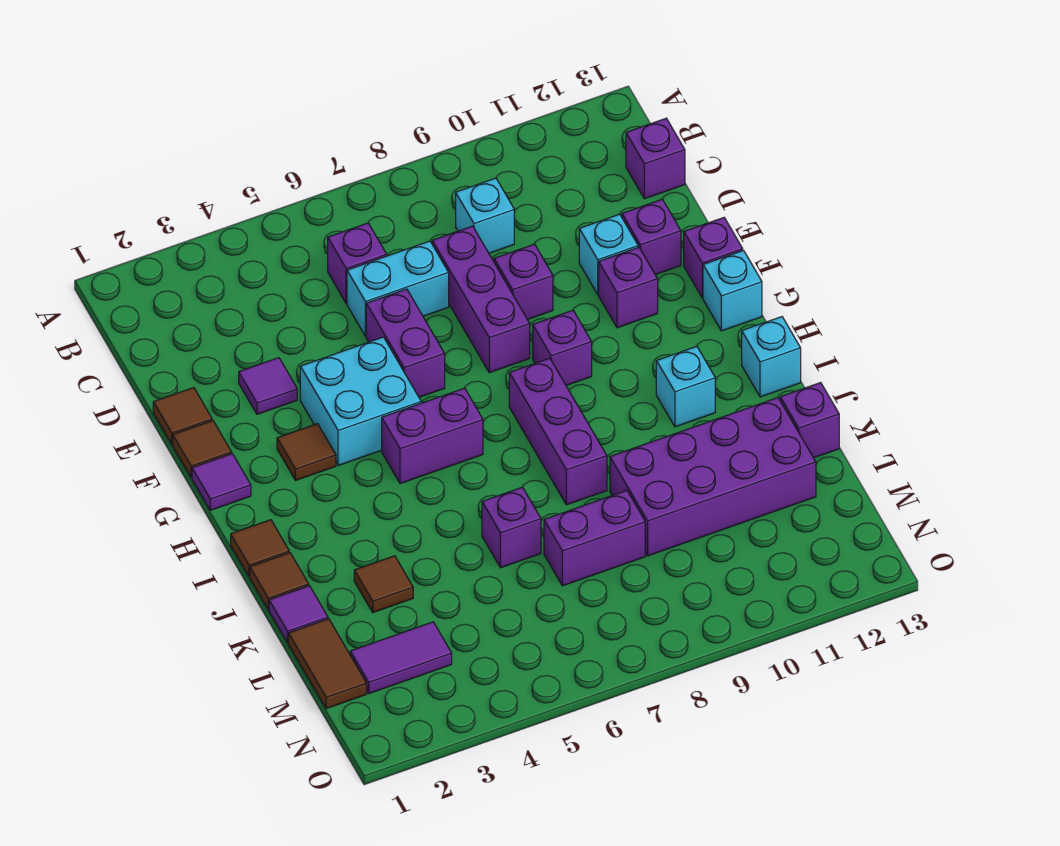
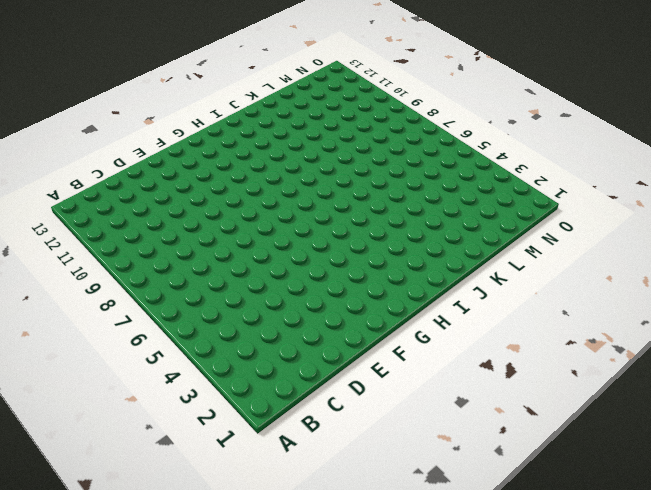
none -> purple brick C6 level 1
none -> cyan brick C9 level 1
none -> purple brick C13 level 1
none -> cyan brick D6:D7 level 1

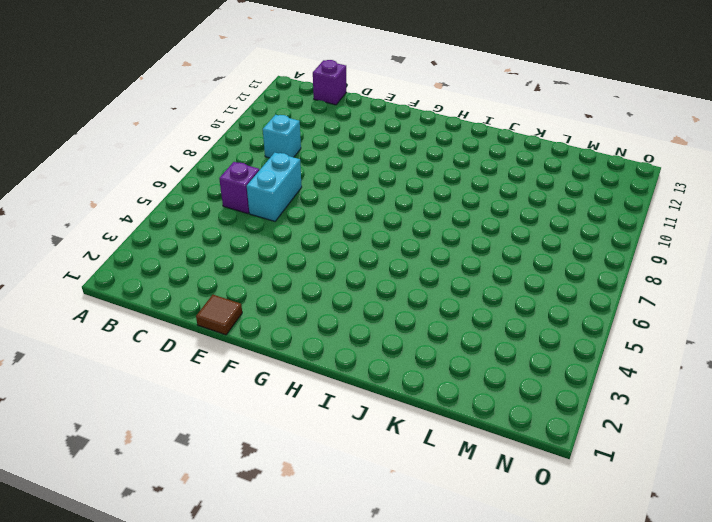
none -> purple brick D8:F8 level 1
none -> purple tile E3 level 1
none -> purple brick E6:F6 level 1
none -> purple brick E9 level 1

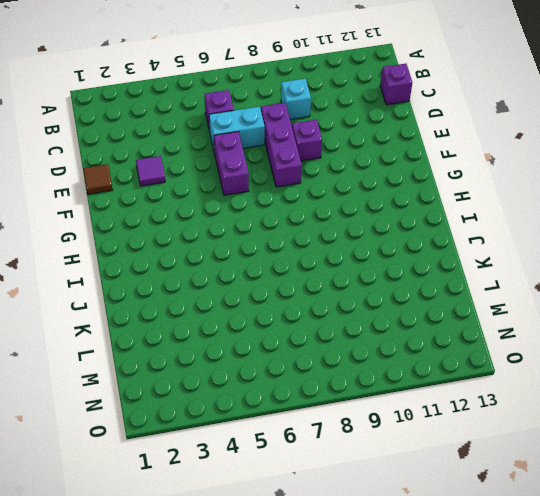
none -> cyan brick E11 level 1
none -> purple brick E12 level 1
none -> brown tile F1 level 1
none -> cyan brick F4:G5 level 1

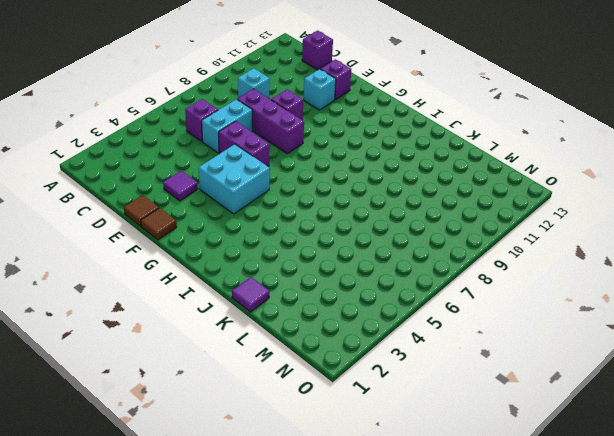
none -> purple brick F11 level 1
none -> purple brick F13 level 1
none -> purple tile G1 level 1
none -> brown tile G3 level 1

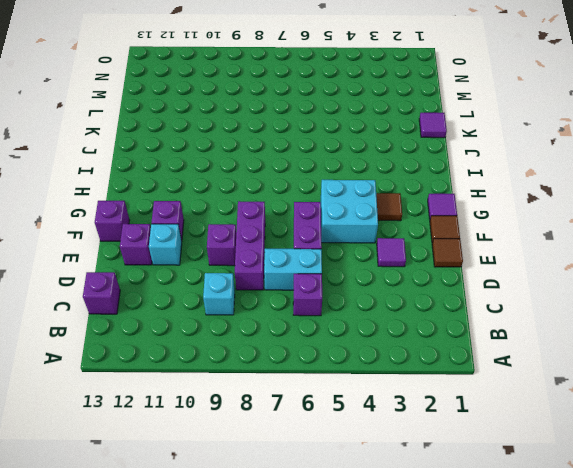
none -> purple brick G9 level 1
none -> cyan brick G13 level 1
none -> purple brick H5:H6 level 1
none -> purple brick H8:J8 level 1

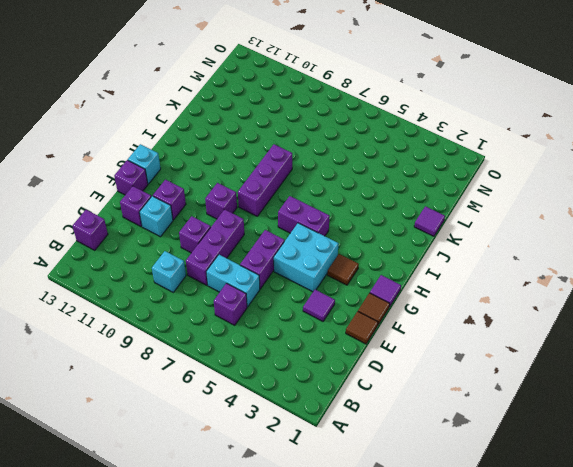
none -> brown tile I1 level 1
none -> cyan brick I11 level 1
none -> cyan brick I13 level 1
none -> brown tile J1 level 1

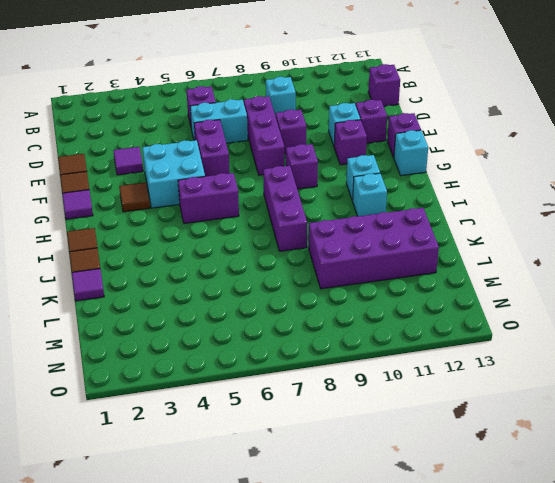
cyan brick H11 level 1 -> cyan brick I13 level 1
none -> brown tile K3 level 1
none -> purple brick K6 level 1
none -> purple brick K13 level 1
none -> brown tile L1:M1 level 1

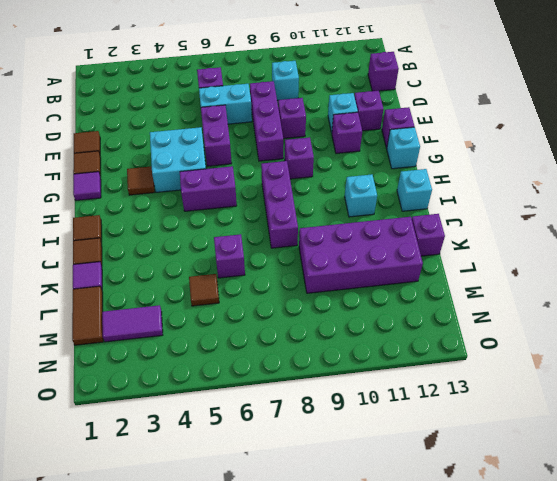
brown tile L5 level 1 -> brown tile K3 level 1
none -> purple tile E3 level 1
none -> purple brick L7:L8 level 1

